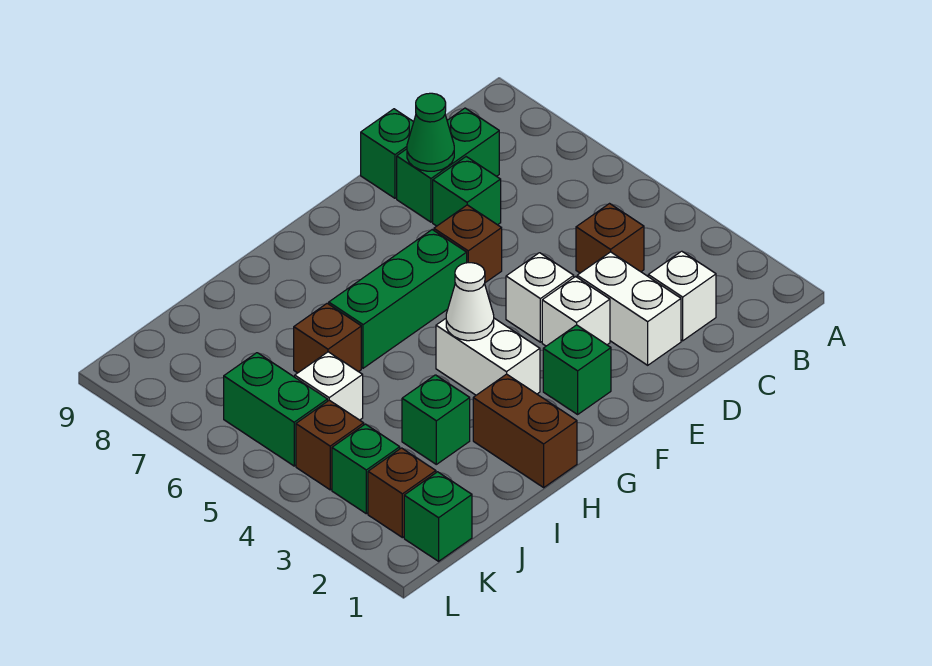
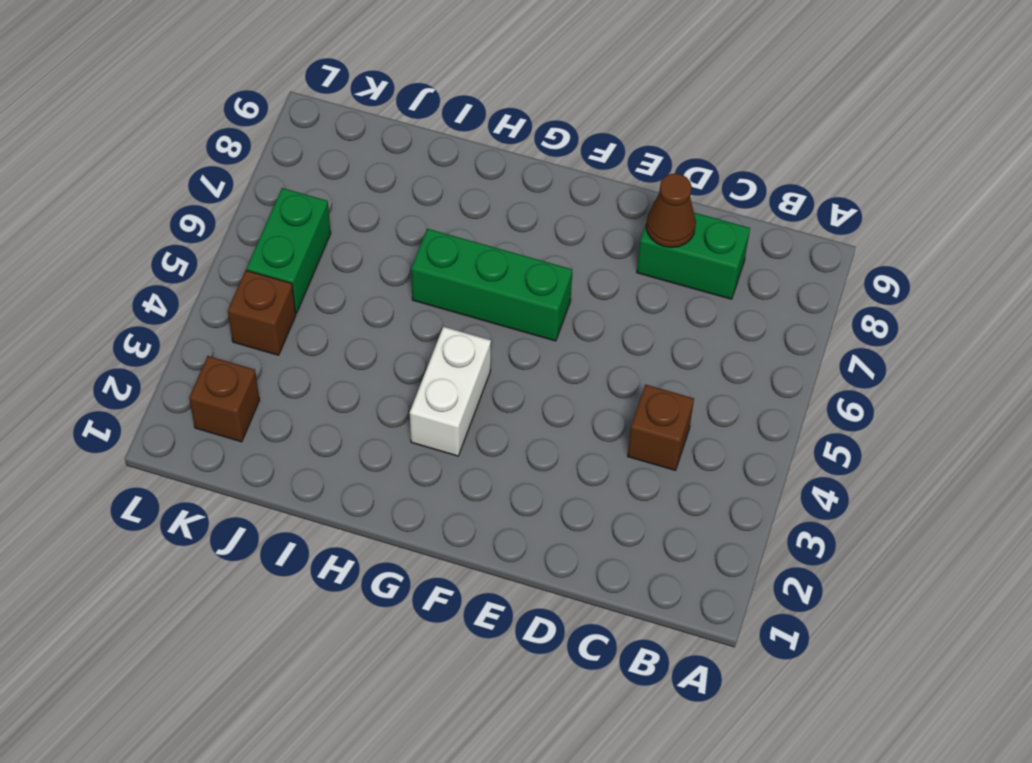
brown cone D8 level 2 -> green cone D8 level 2
none -> white brick C2 level 1
none -> white brick D2:D3 level 1
none -> green brick D7 level 1

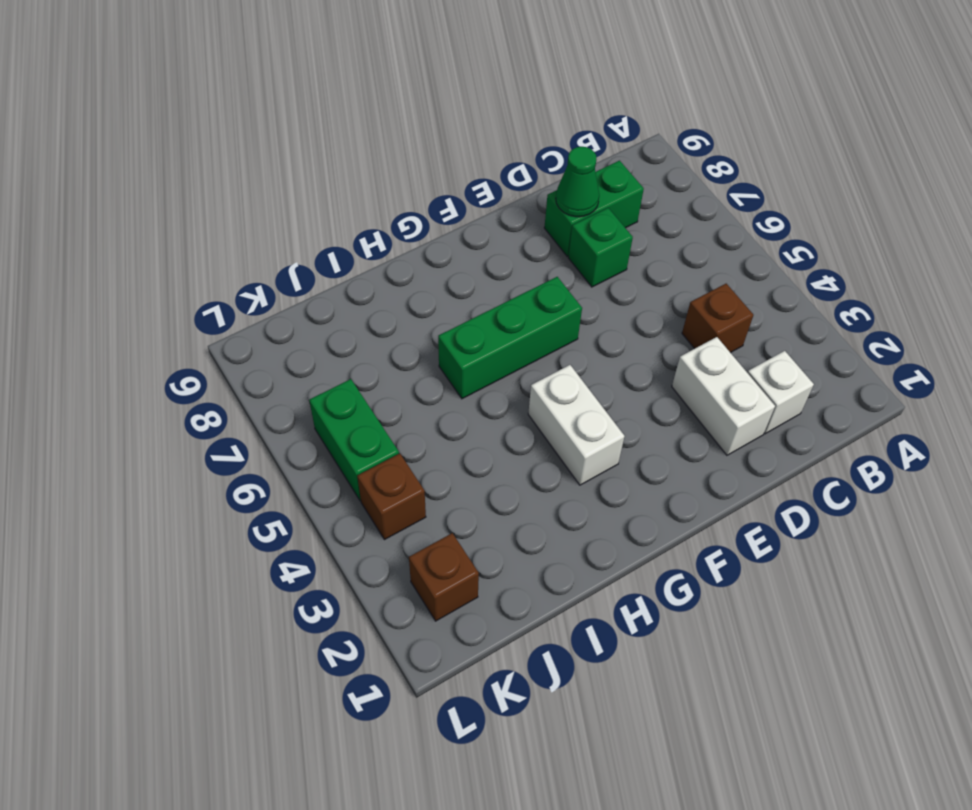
none -> green brick D9 level 1
none -> white brick E3 level 1
none -> white brick E4 level 1

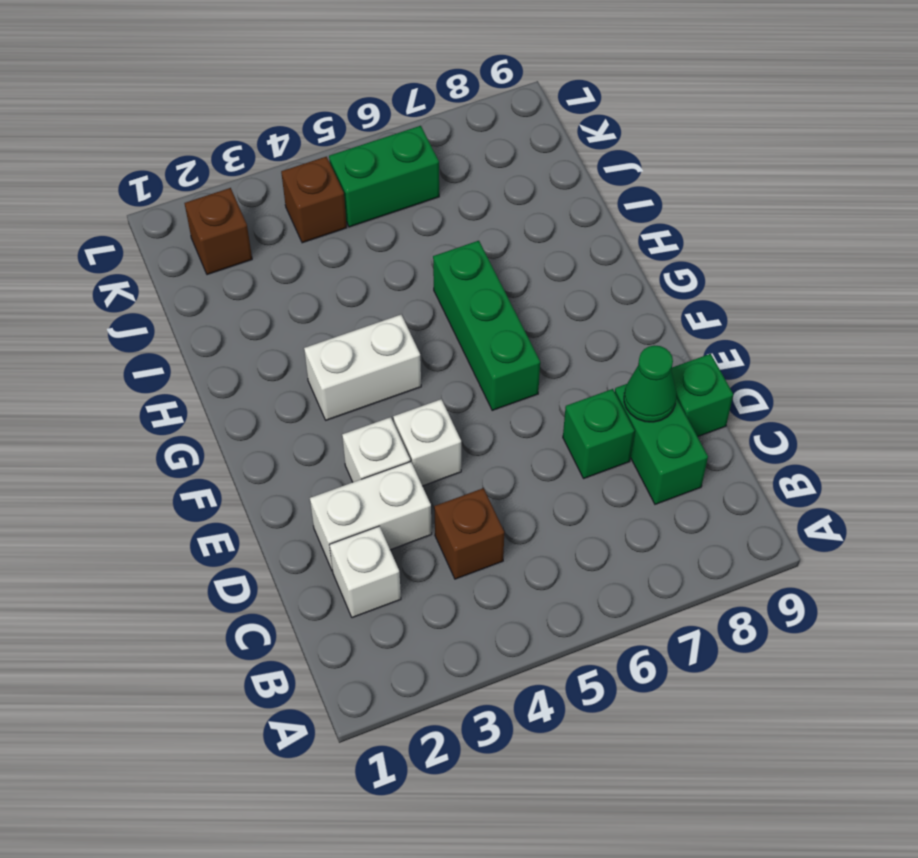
none -> brown brick E6 level 1
none -> green brick F2 level 1
none -> brown brick H1:H2 level 1

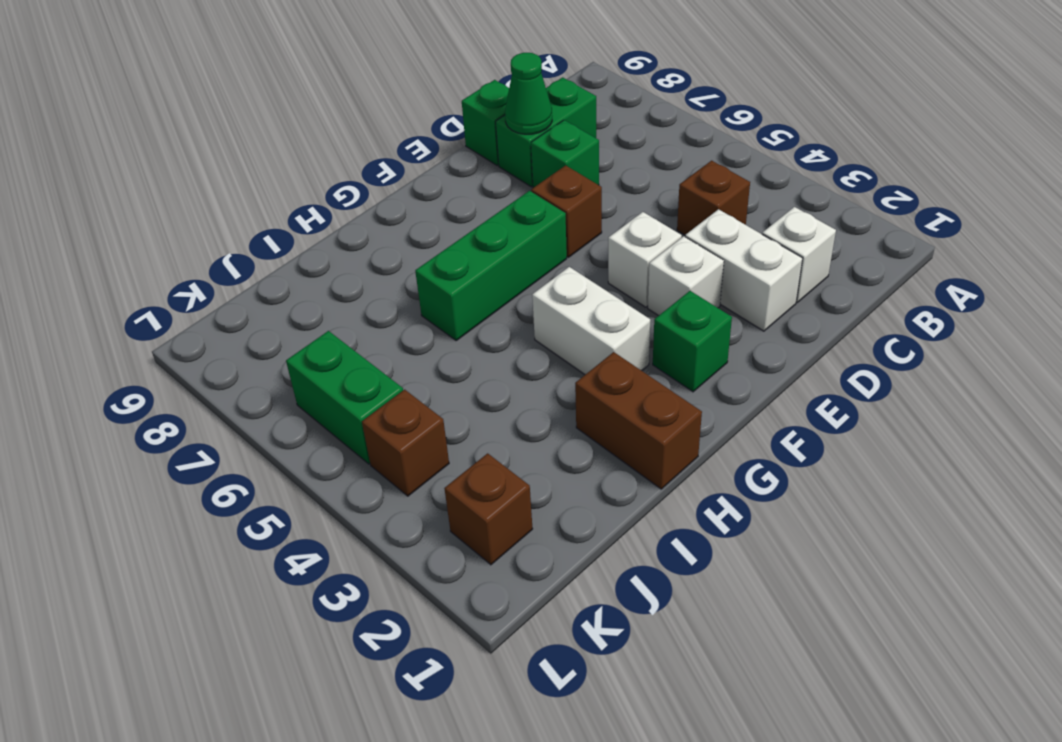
none -> green brick I3 level 1
none -> brown brick I6 level 1
none -> white brick J5 level 1

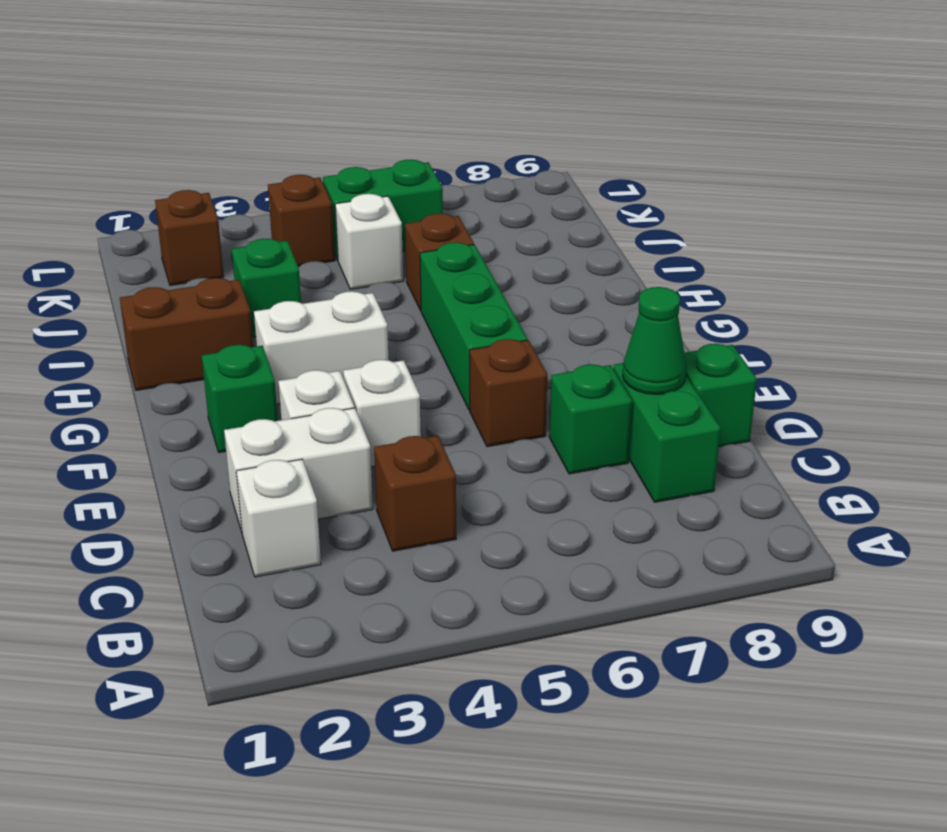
none -> green brick K1 level 1
none -> green brick K3 level 1
none -> white cone G4 level 2

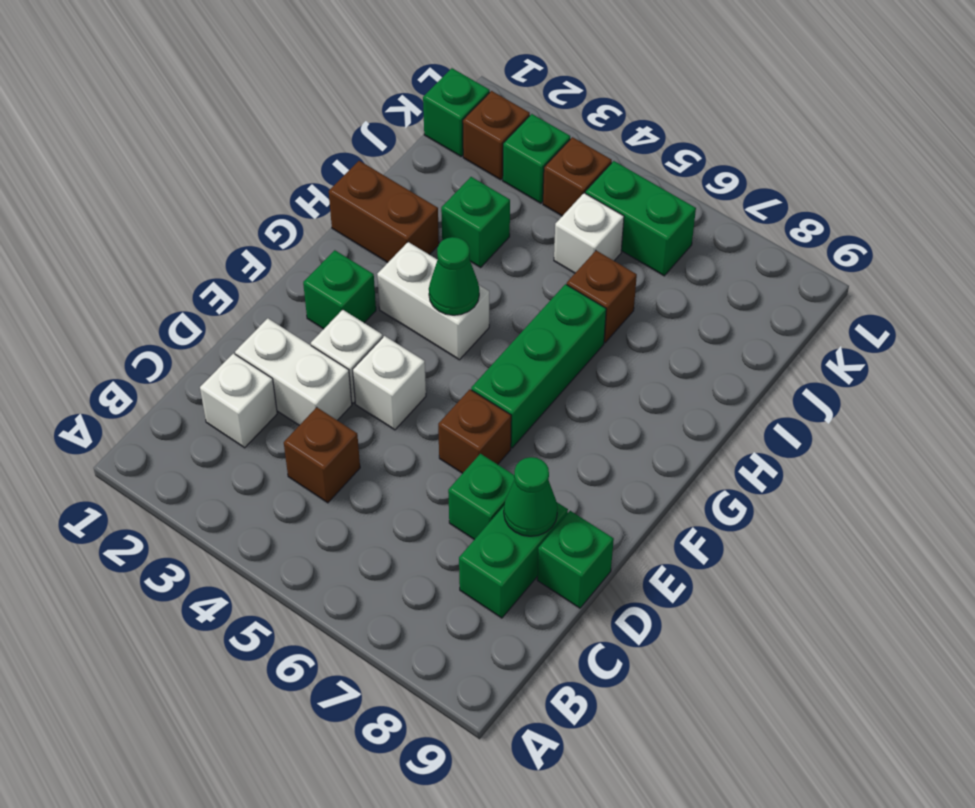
green cone G4 level 2 -> white cone G4 level 2

